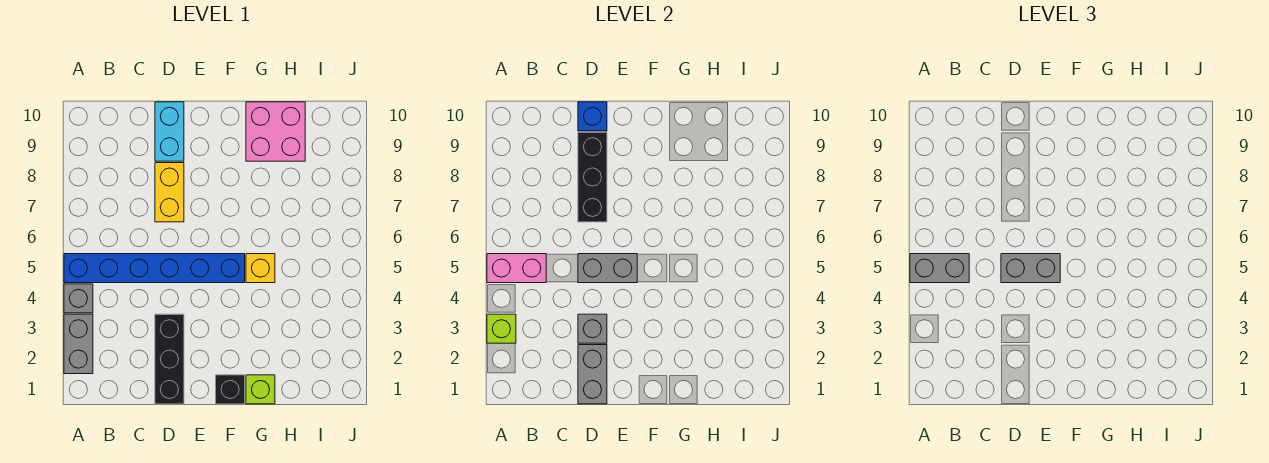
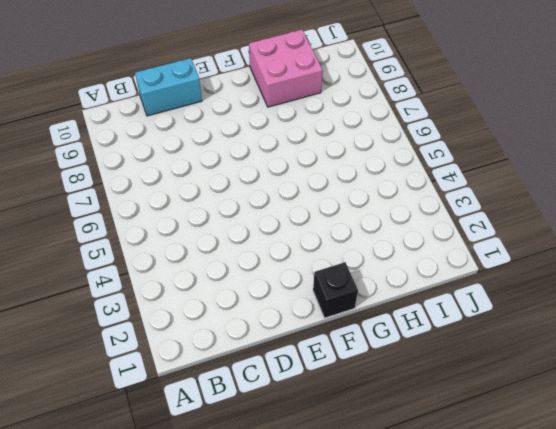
cyan brick C10:D10 level 1 -> cyan brick D9:D10 level 1
none -> grey brick A2:A3 level 1
none -> grey brick A4 level 1
none -> blue brick A5:F5 level 1

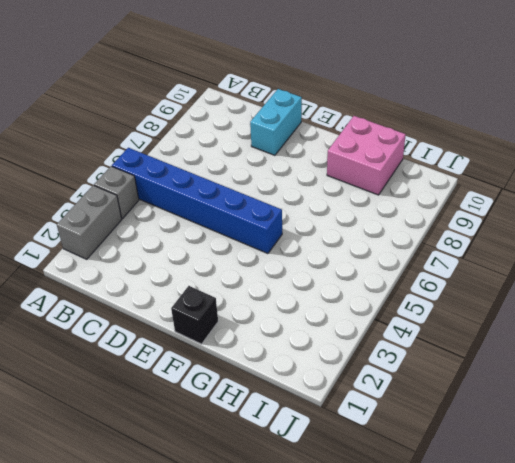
none -> black brick D1:D3 level 1
none -> yellow brick D7:D8 level 1
none -> lime brick G1 level 1

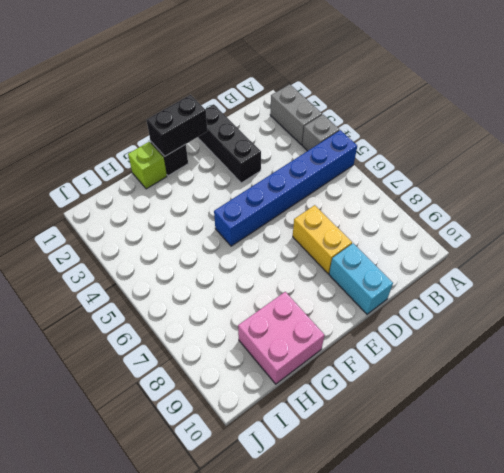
black brick E1:F1 level 2 -> none
none -> yellow brick G5 level 1
none -> lime brick A3 level 2
none -> pink brick A5:B5 level 2

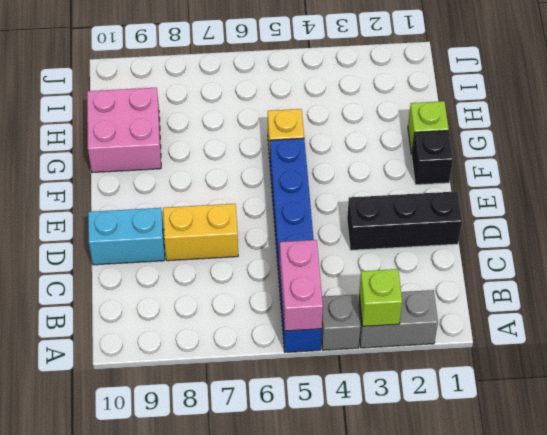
none -> grey brick D1:D2 level 2
none -> grey brick D3 level 2
none -> grey brick D5:E5 level 2

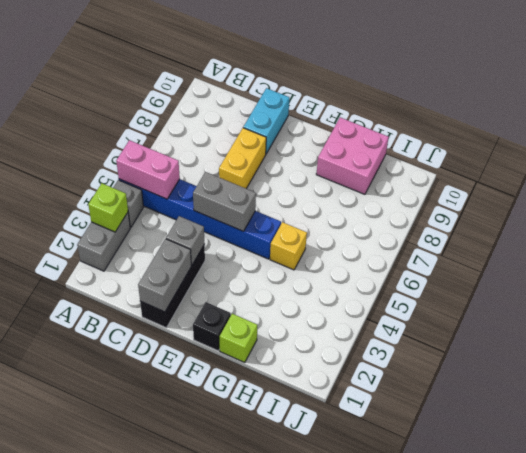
none -> black brick D7:D9 level 2
none -> blue brick D10 level 2
none -> grey brick A5:B5 level 3

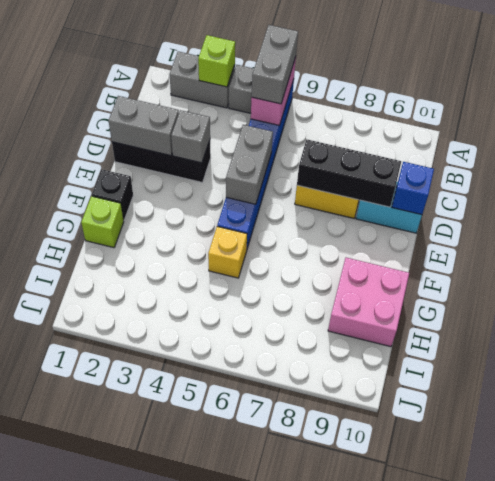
none -> grey brick D5:E5 level 3

